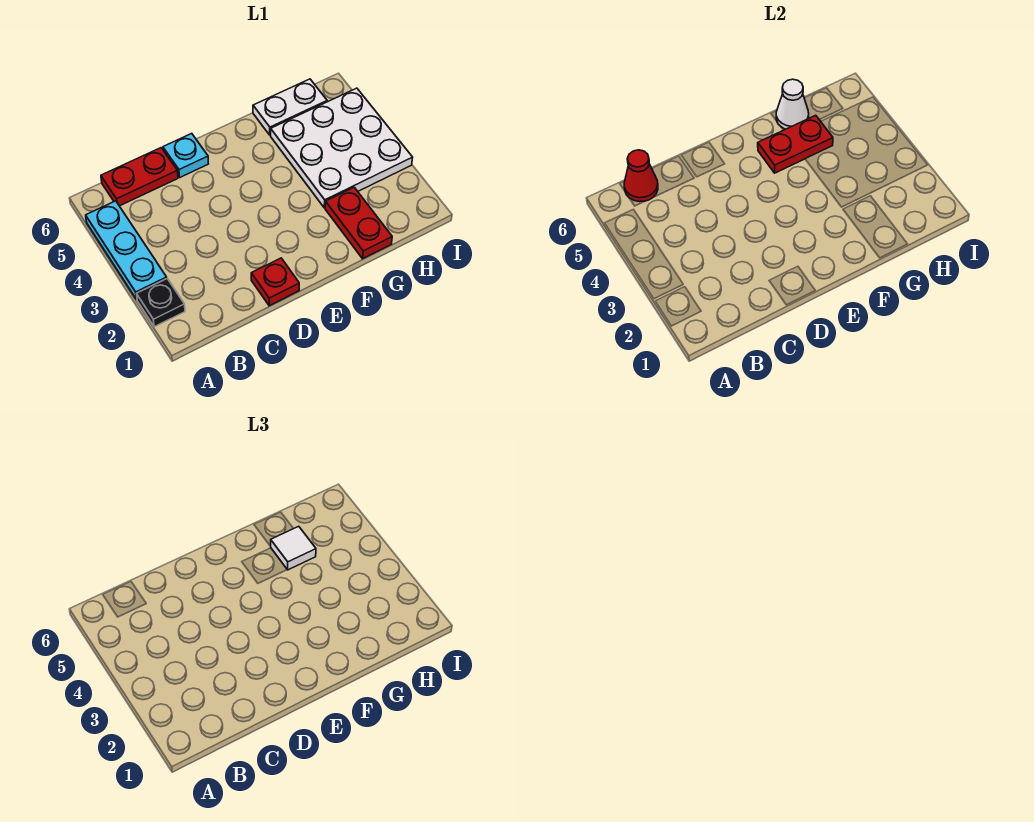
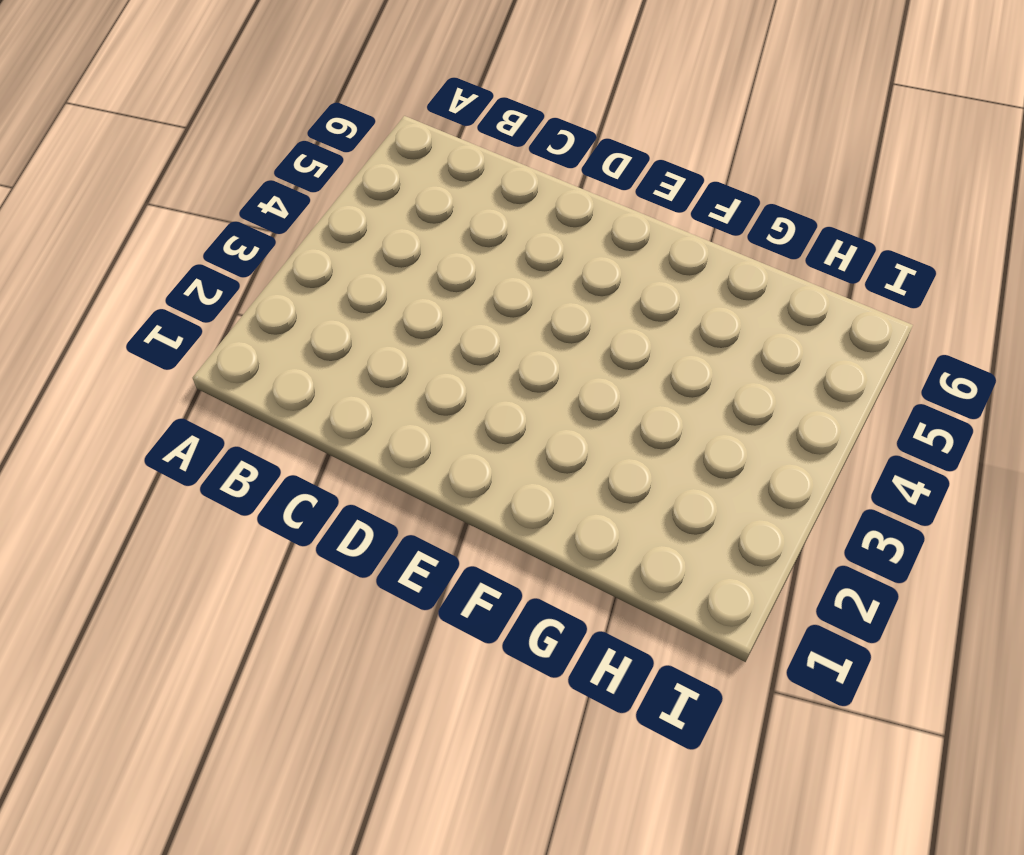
none -> black plate A2 level 1
none -> cyan plate A3:A5 level 1
none -> red plate B6:C6 level 1

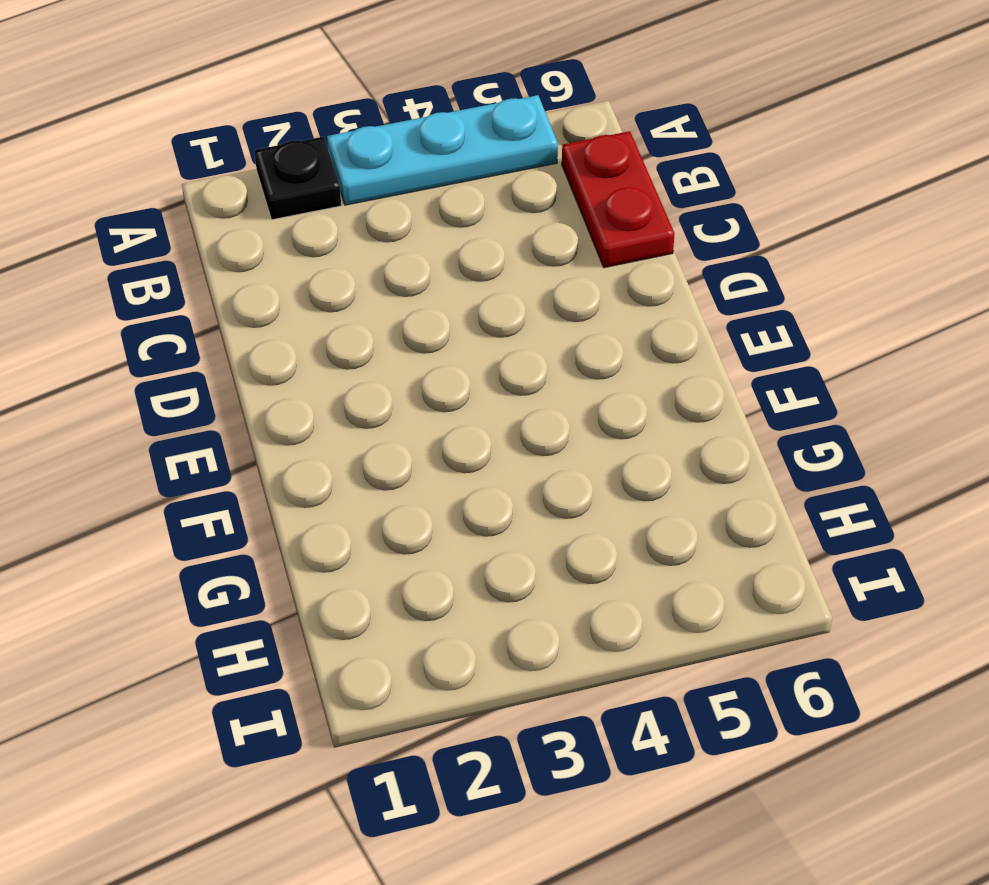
none -> red plate D1 level 1
none -> cyan plate D6 level 1
none -> red plate G1:G2 level 1

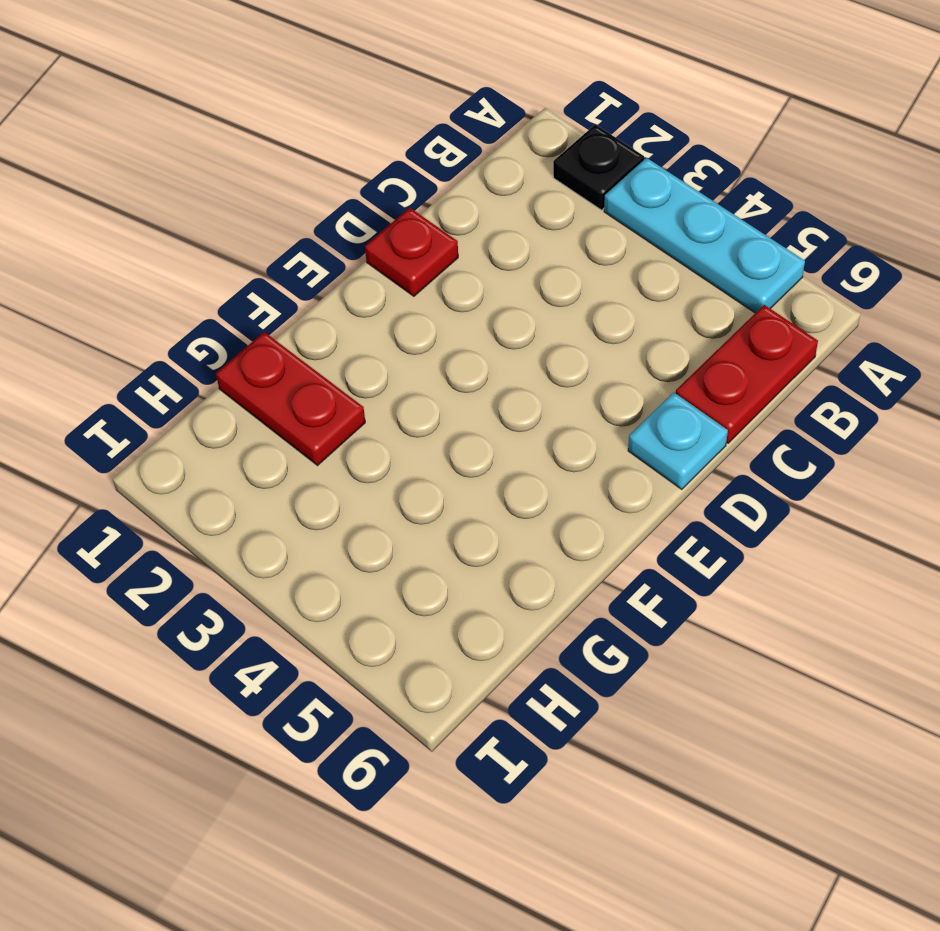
none -> white plate G3:I5 level 1
none -> white plate G6:H6 level 1
none -> red cone B6 level 2

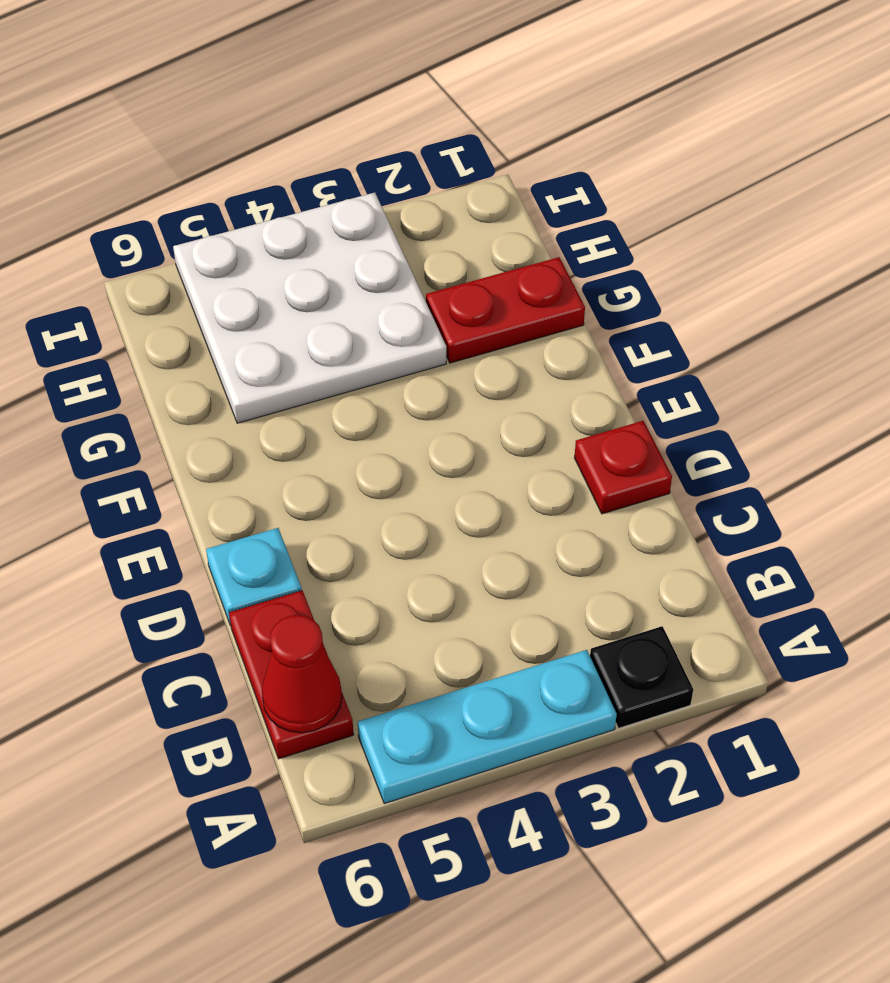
none -> white plate G6:H6 level 1
none -> red plate F5:G5 level 2
none -> white cone G6 level 2

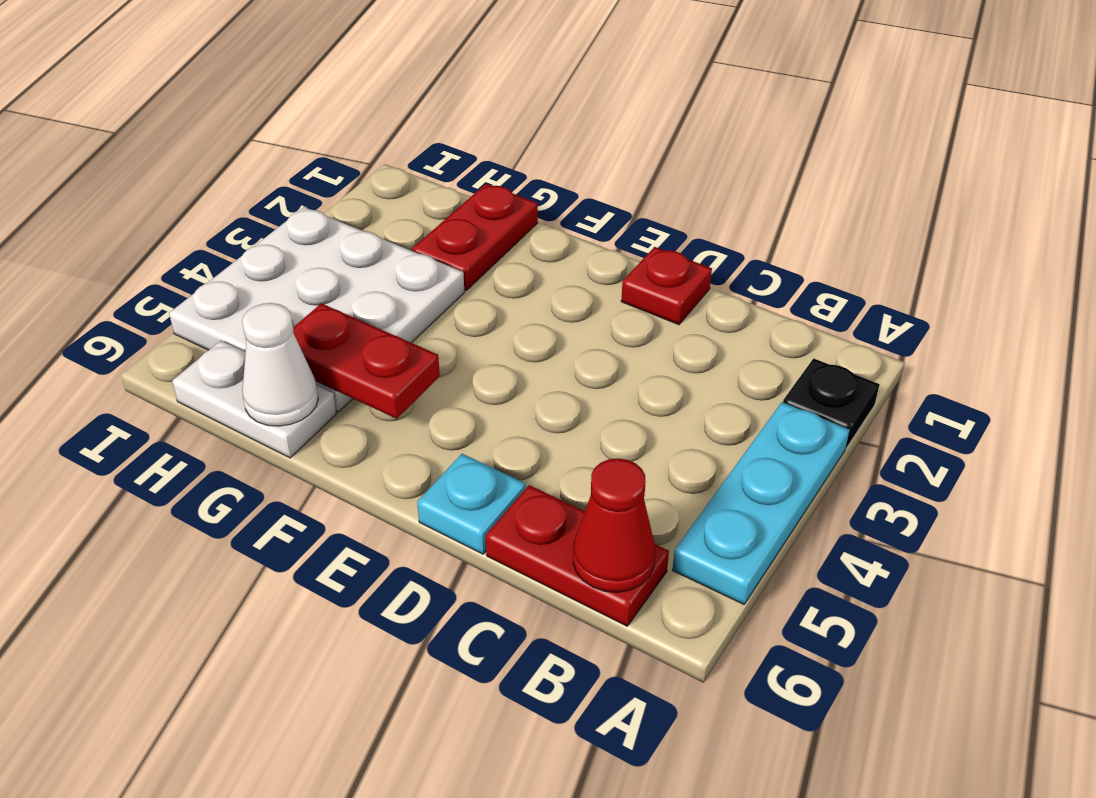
none -> white tile G5 level 3

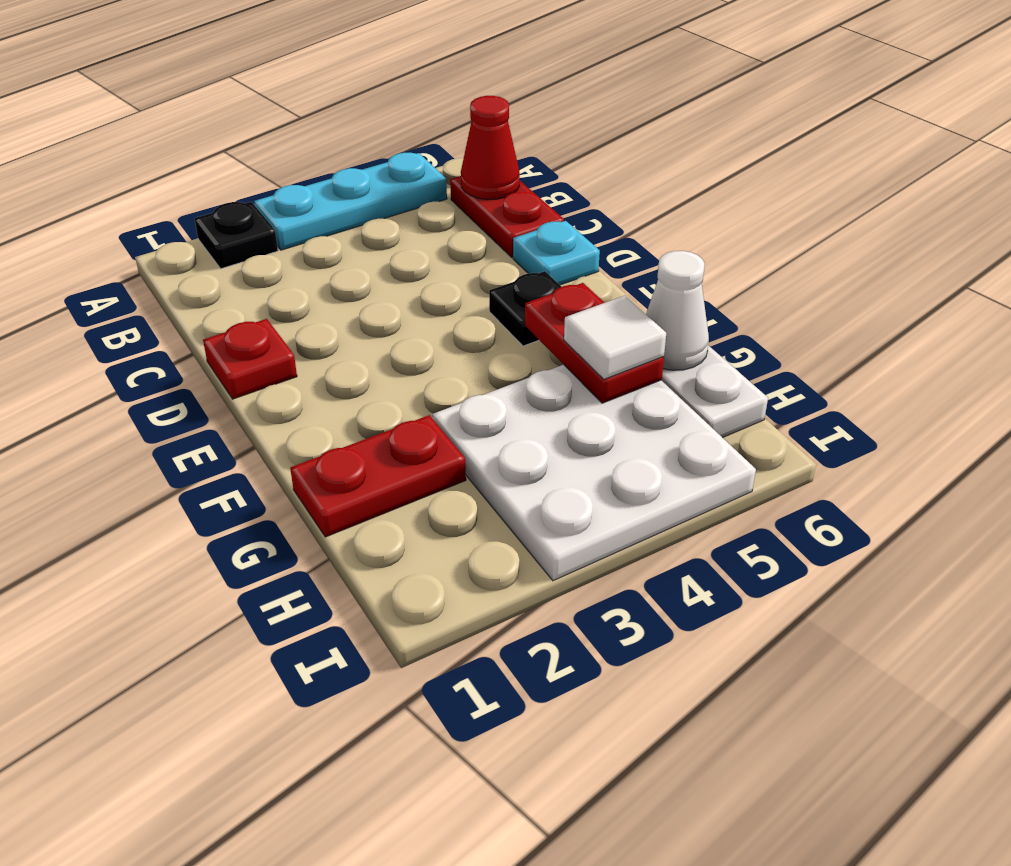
black plate E5 level 1 -> none

